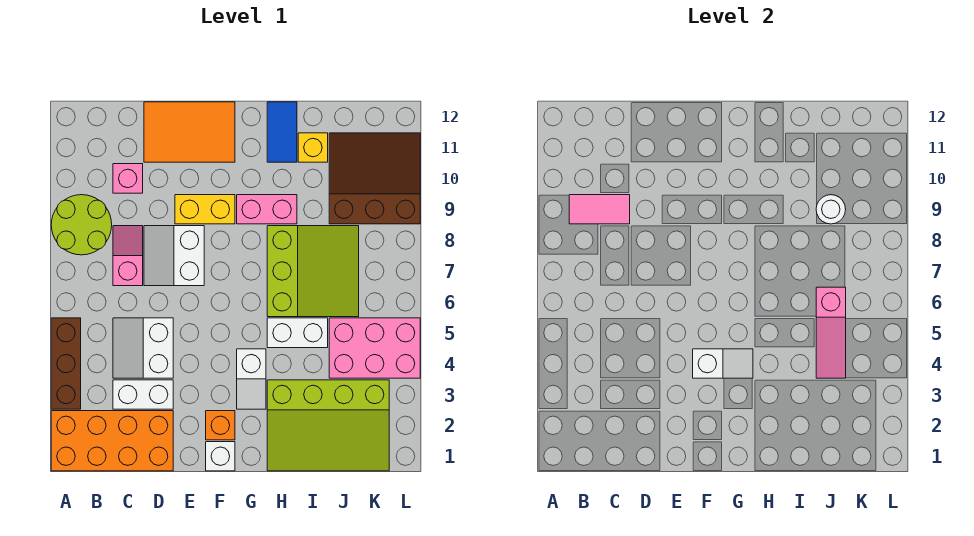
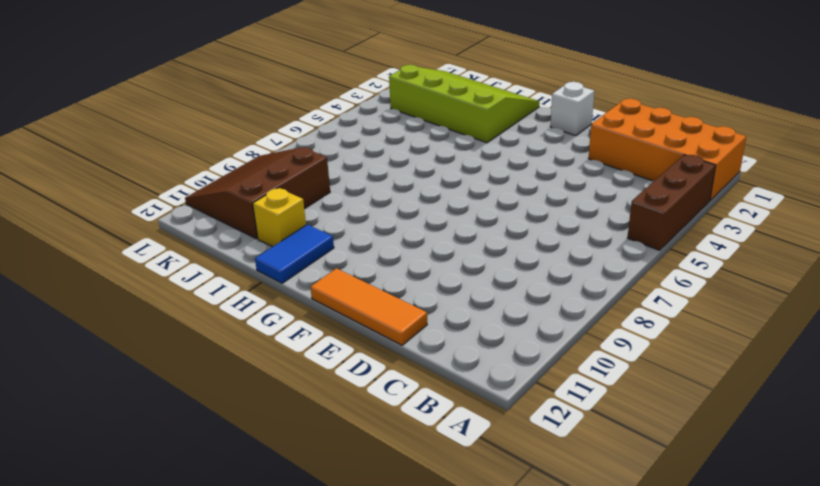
orange tile D12:F12 level 1 -> orange tile D11:F12 level 1
brown slope J9:L11 level 1 top J -> brown slope J9:L11 level 1 top 9
none -> lime round brick A8:B9 level 1
none -> white brick C3:D3 level 1
none -> white slope C4:D5 level 1 top D

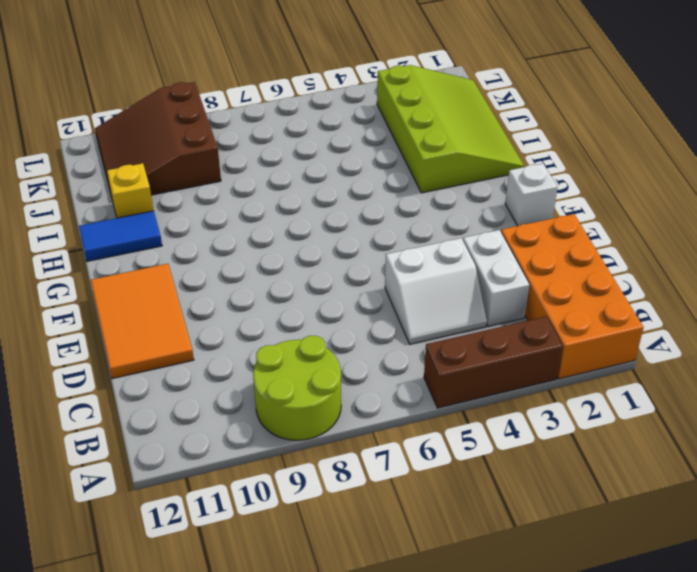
none -> pink slope C7:C8 level 1 top 7
none -> pink brick C10 level 1
none -> white slope D7:E8 level 1 top E

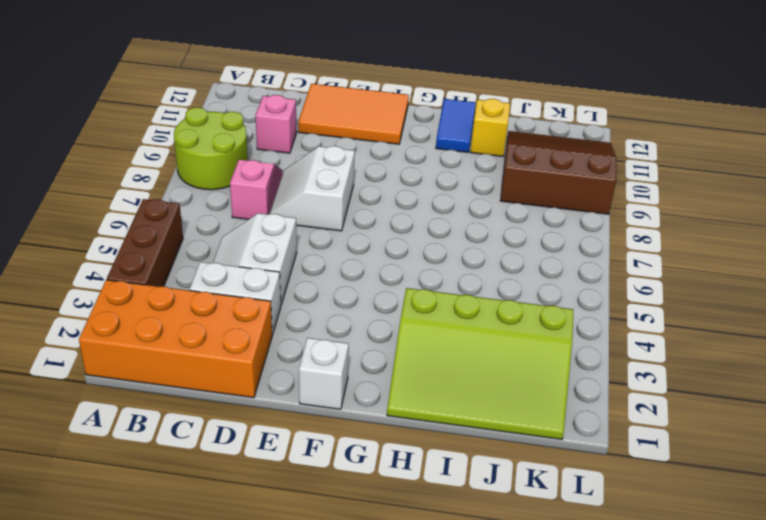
none -> yellow brick E9:F9 level 1
none -> orange brick F2 level 1
none -> white slope G3:G4 level 1 top 4

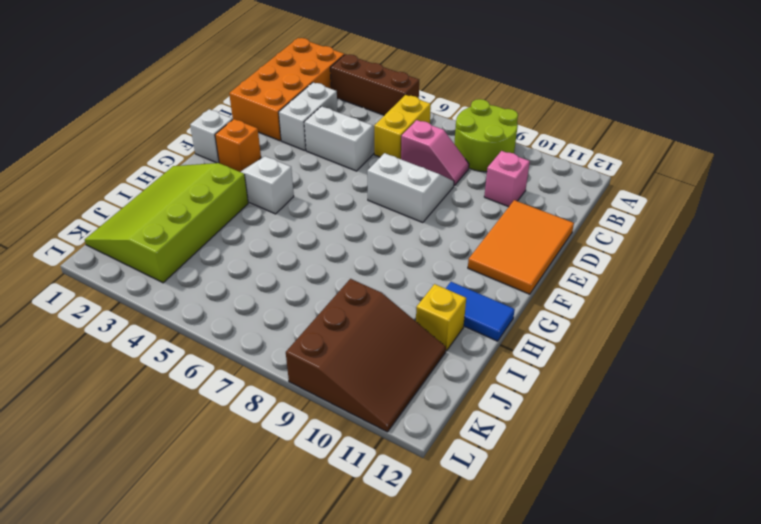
yellow brick B6:C6 level 1 -> yellow brick E9:F9 level 1
none -> pink brick G9:H9 level 1
none -> white brick H5:I5 level 1
none -> lime slope H6:J8 level 1 top H

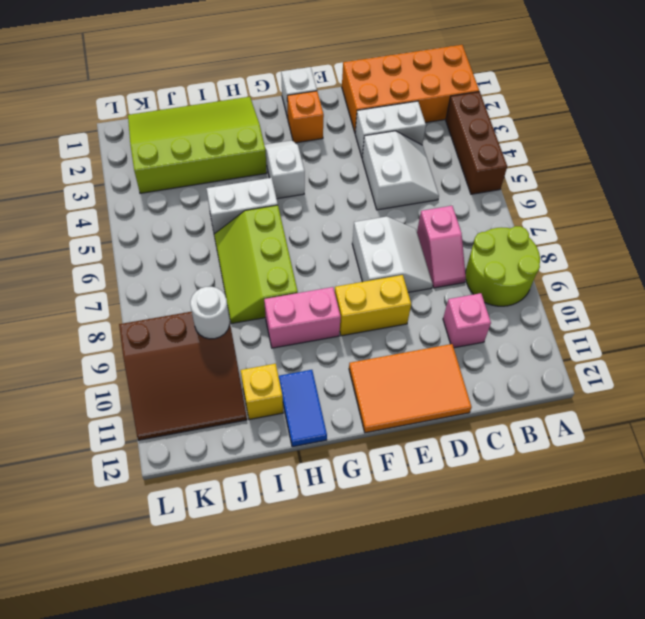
lime slope H6:I8 level 1 top H -> lime slope H6:J8 level 1 top H
none -> pink brick J4:L5 level 1
none -> pink tile B9:C9 level 2
none -> white slope F4:G4 level 2 top F

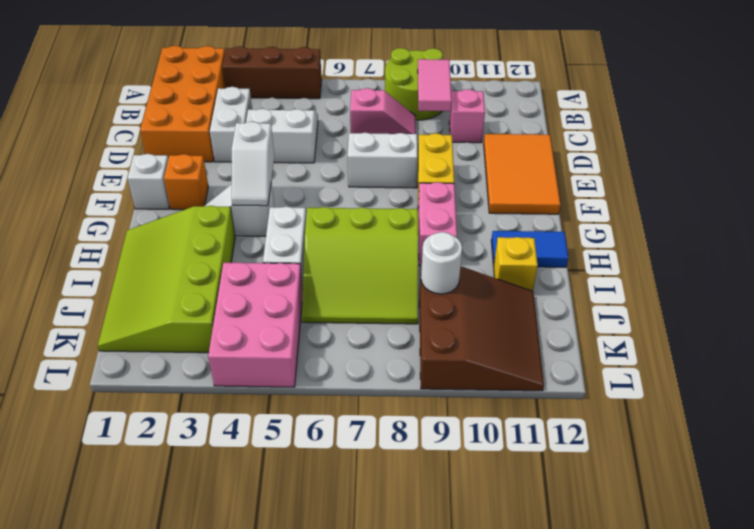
none -> pink slope J4:J6 level 2 top 6

